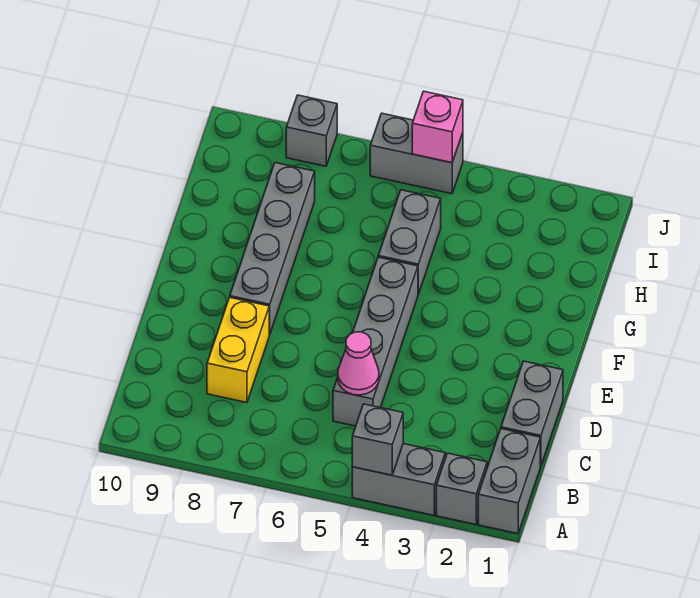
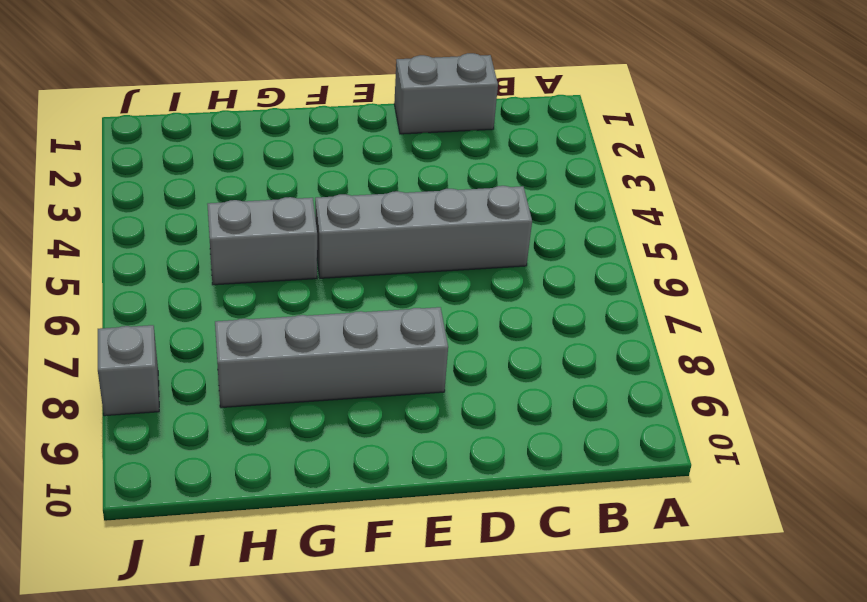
none -> grey brick A1:B1 level 1
none -> grey brick A2 level 1
none -> grey brick A3:A4 level 1

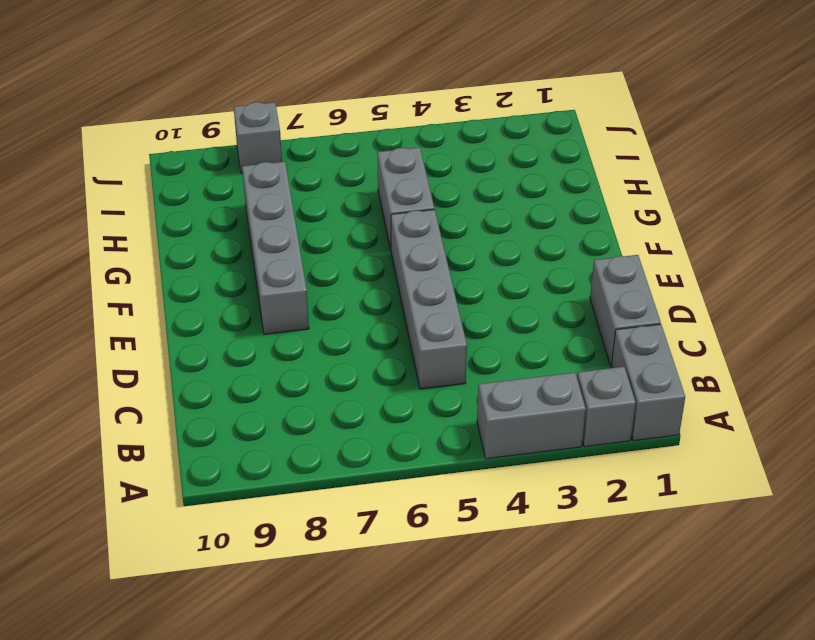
none -> yellow brick C8:D8 level 1
none -> grey brick J5:J6 level 1
none -> grey brick A4 level 2

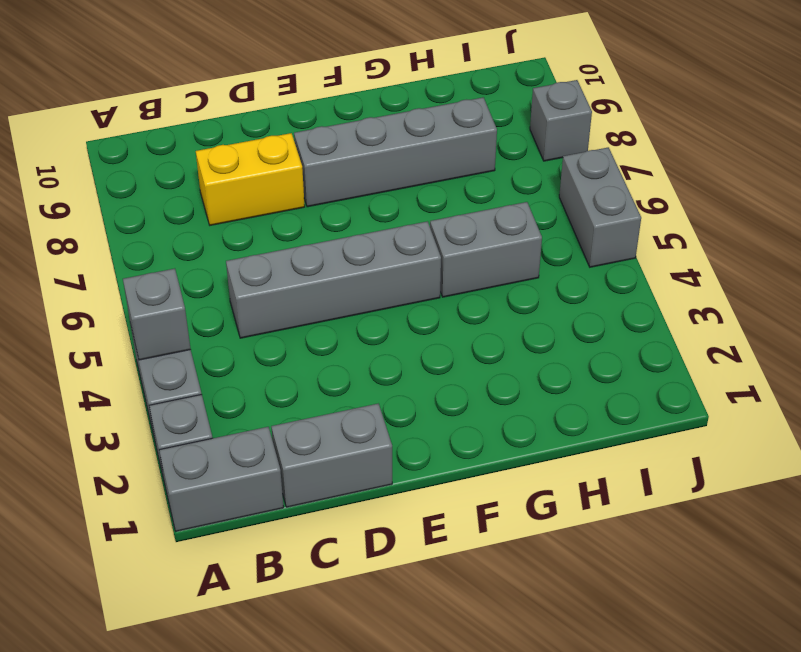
none -> pink cone C5 level 2
none -> pink brick J5 level 2

